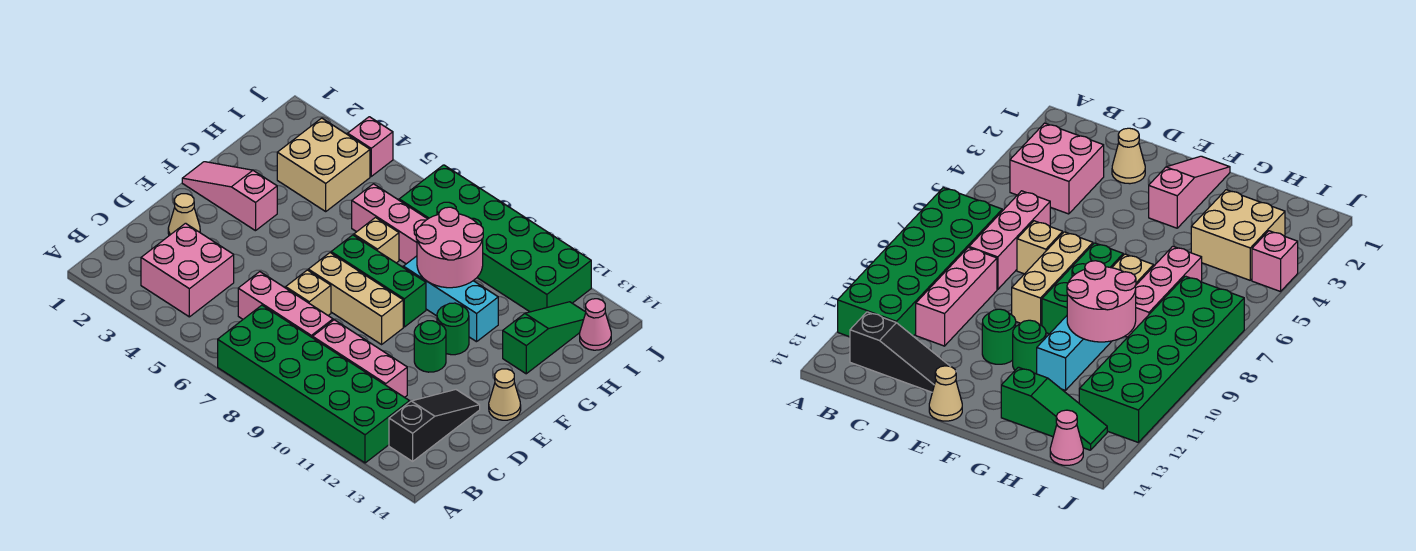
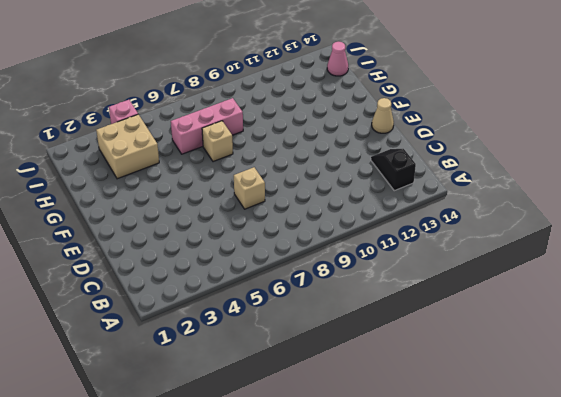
black slope B13:C13 level 1 top B -> black slope B13:D13 level 1 top B
none -> green brick A7:B12 level 1
none -> pink brick B3:C4 level 1
none -> pink brick C6:C8 level 1

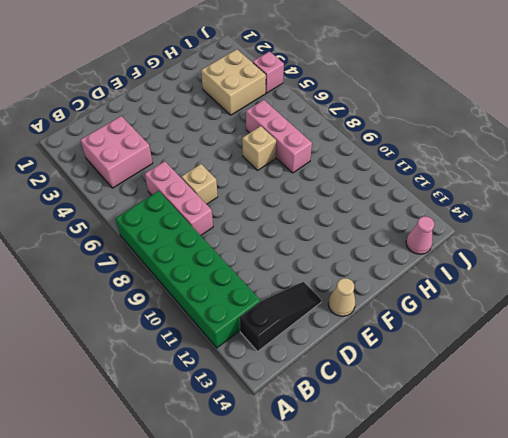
none -> pink brick C9:C11 level 1
none -> tan cone D2 level 1
none -> tan brick E7:E9 level 1

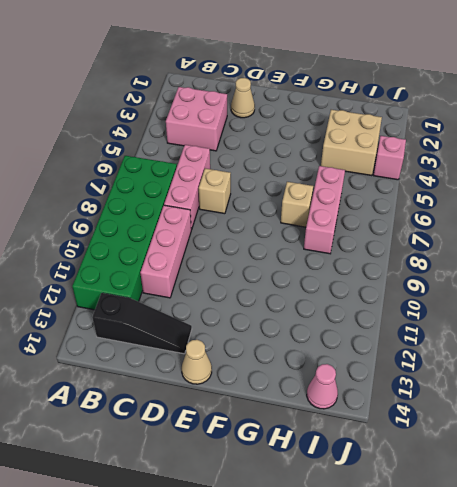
none -> tan brick E7:E9 level 1
none -> green round brick E11 level 1
none -> pink slope F1:F3 level 1 top 3

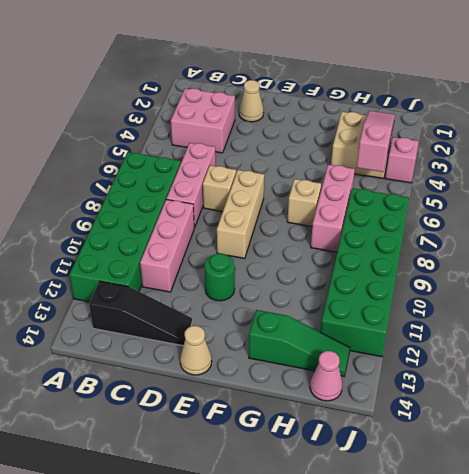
pink slope I3:I5 level 2 top 5 -> pink slope F1:F3 level 1 top 3
none -> green brick F7:F9 level 1
none -> green round brick F11 level 1
none -> cyan brick G9:G11 level 1

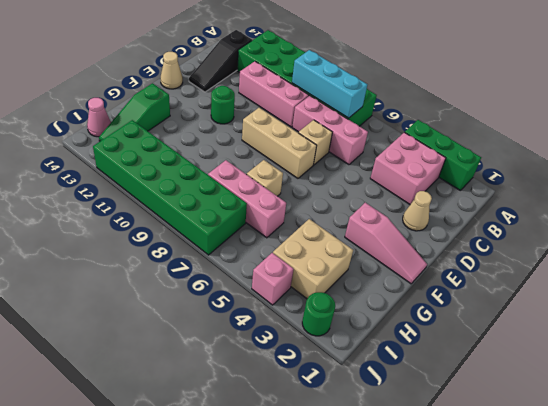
green brick A2:A4 level 1 -> green brick F7:F9 level 1
cyan brick B7:B9 level 2 -> cyan brick G9:G11 level 1
green round brick J2 level 1 -> green round brick F11 level 1
none -> pink round brick G9:H10 level 2

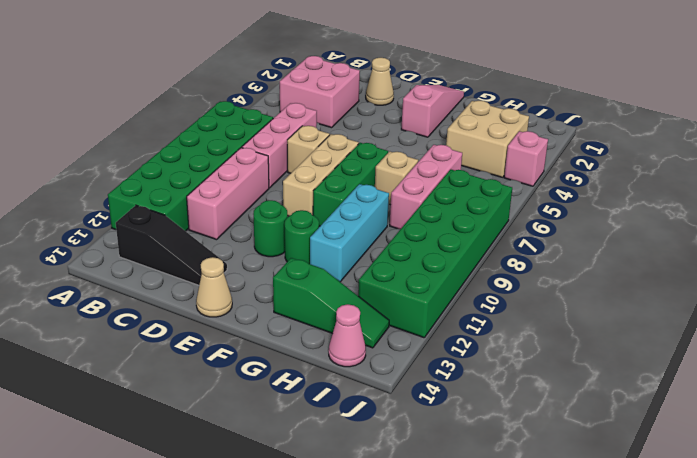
none -> pink round brick G9:H10 level 2

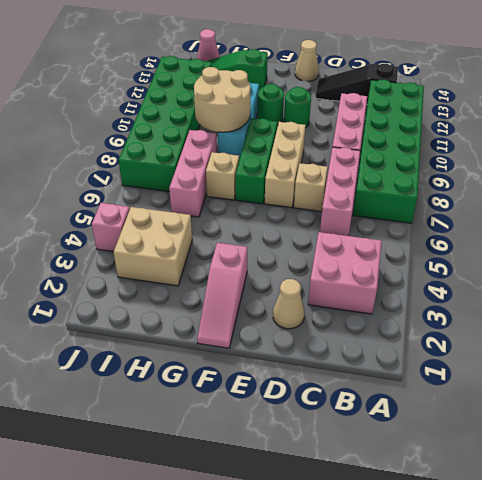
tan round brick G9:H10 level 2 -> pink round brick G9:H10 level 2

